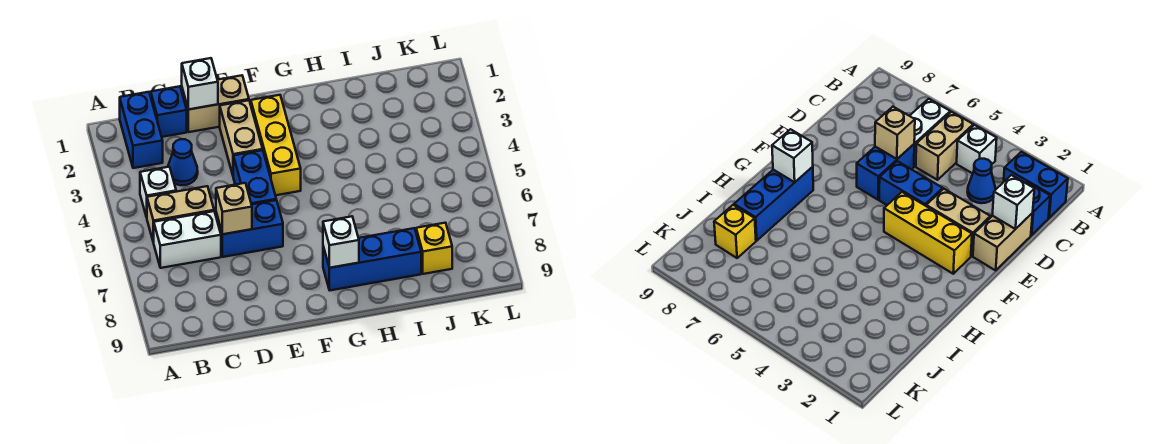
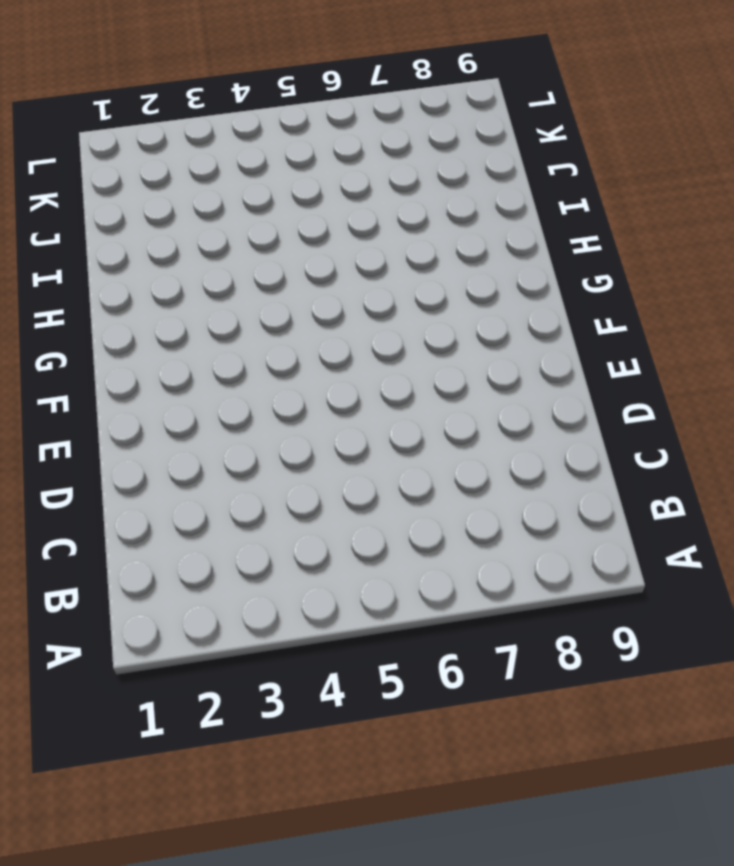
none -> blue brick B1:B2 level 1
none -> white brick B4 level 1
none -> tan brick B5:C5 level 1

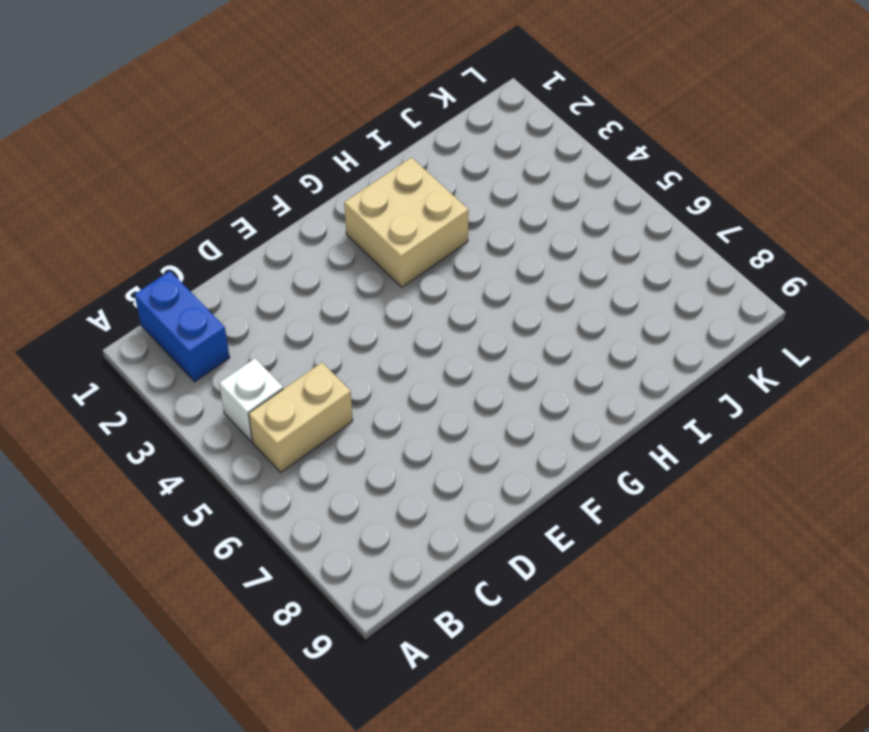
tan brick G2:H3 level 1 -> none
none -> white brick B6:C6 level 1
none -> blue brick C1 level 1
none -> blue cone C3 level 1

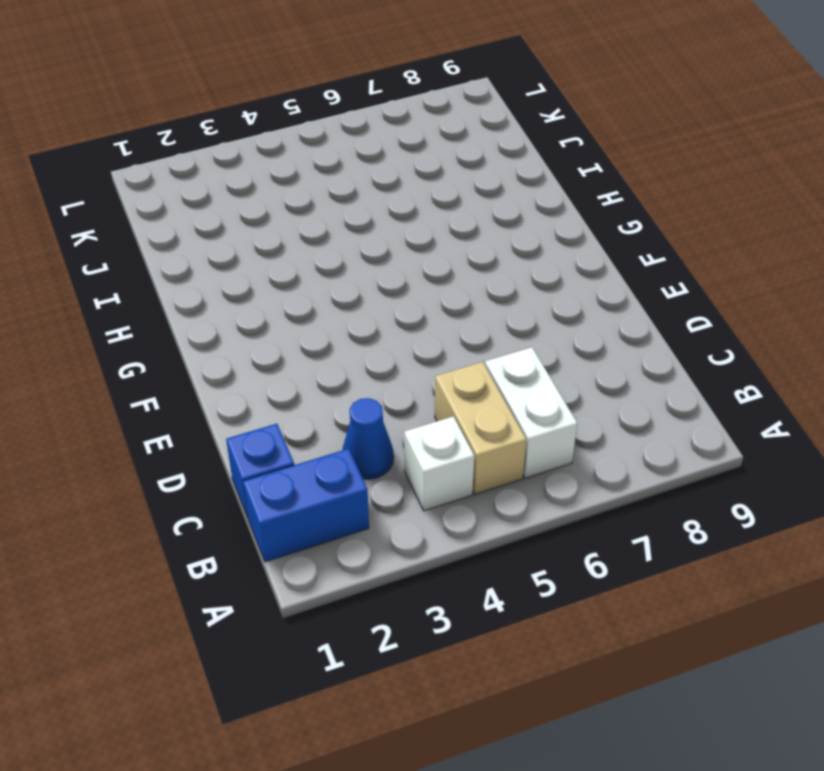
none -> tan brick D1:E1 level 1
none -> blue brick D6:E6 level 1
none -> tan brick E2:E3 level 1

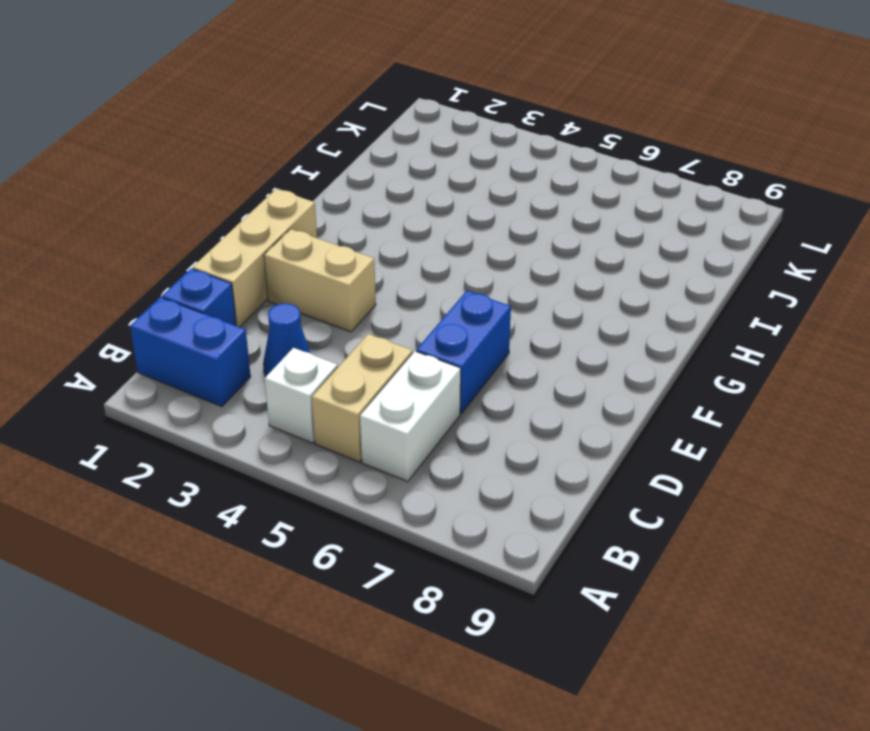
tan brick D1:F1 level 1 -> tan brick D1:E1 level 1
none -> blue brick E4:E5 level 1
none -> yellow brick F2:F4 level 1
none -> blue brick G8:I8 level 1

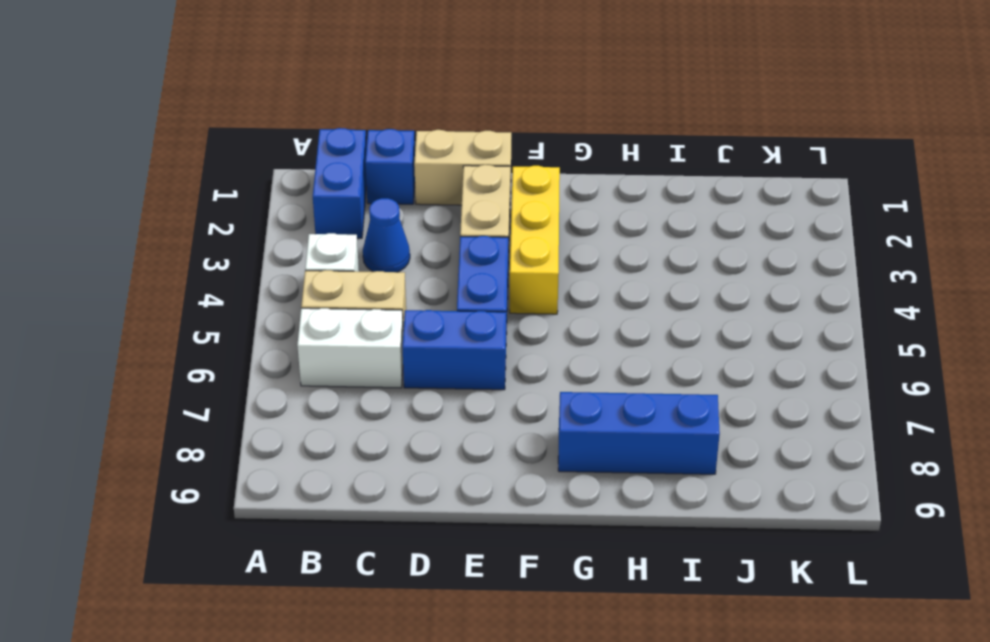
none -> yellow brick J8 level 1
none -> white brick D1 level 2
none -> tan brick D6 level 2

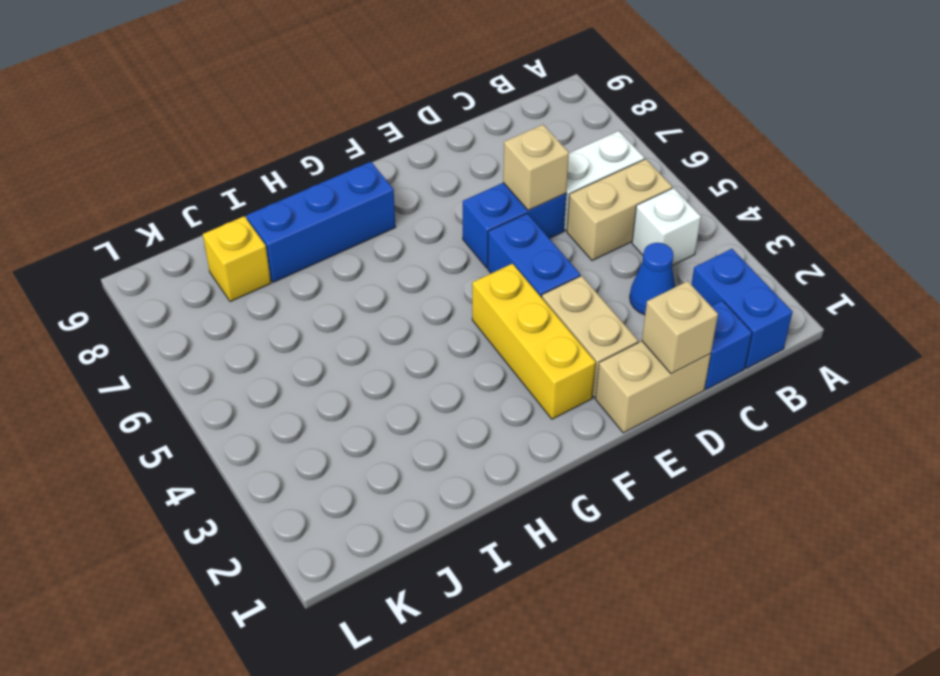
tan brick D1 level 2 -> white brick D1 level 2
none -> white brick G8 level 2

